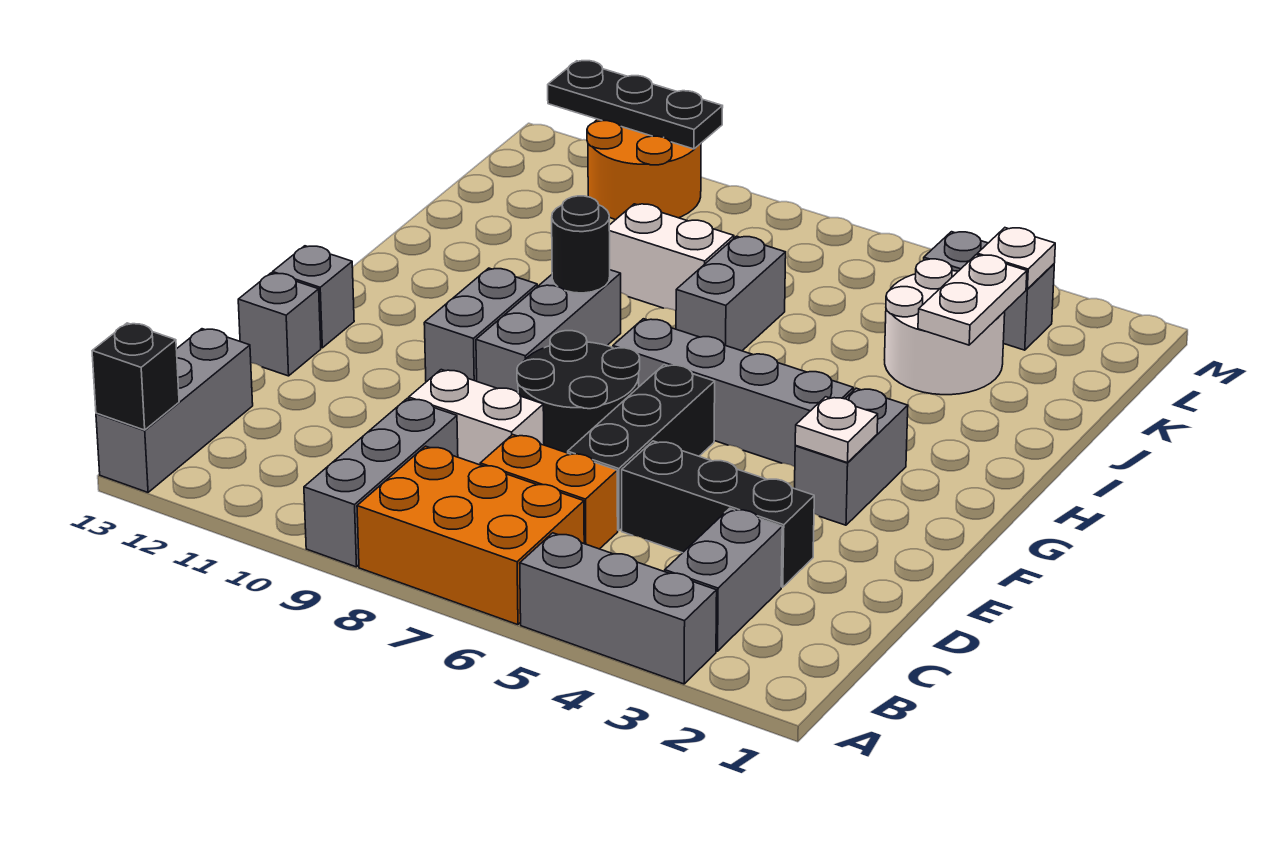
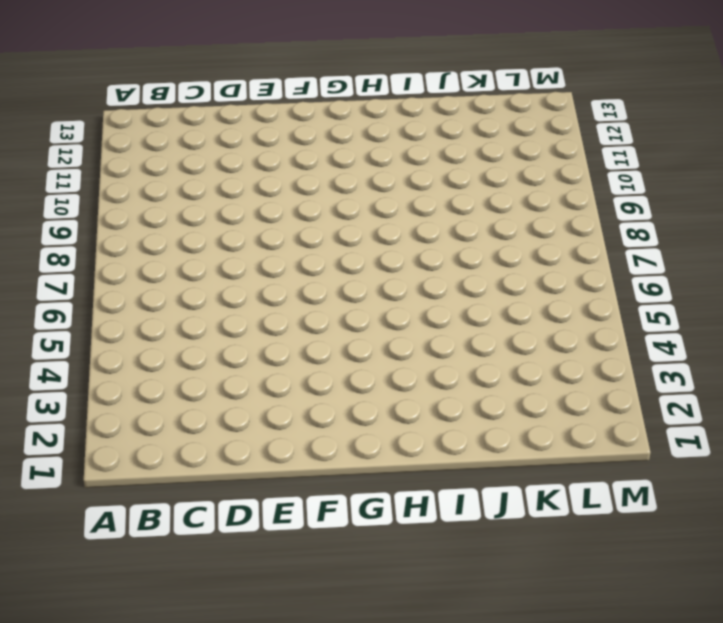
none -> grey brick A3:A5 level 1
none -> orange brick A6:B8 level 1
none -> grey brick A9:C9 level 1

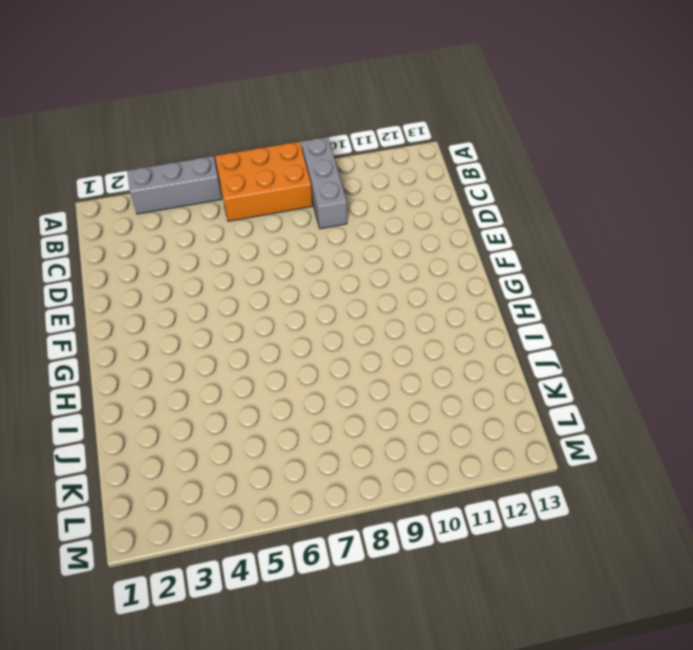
none -> grey brick A13:C13 level 1
none -> grey brick B3:C3 level 1
none -> orange brick C6:C7 level 1

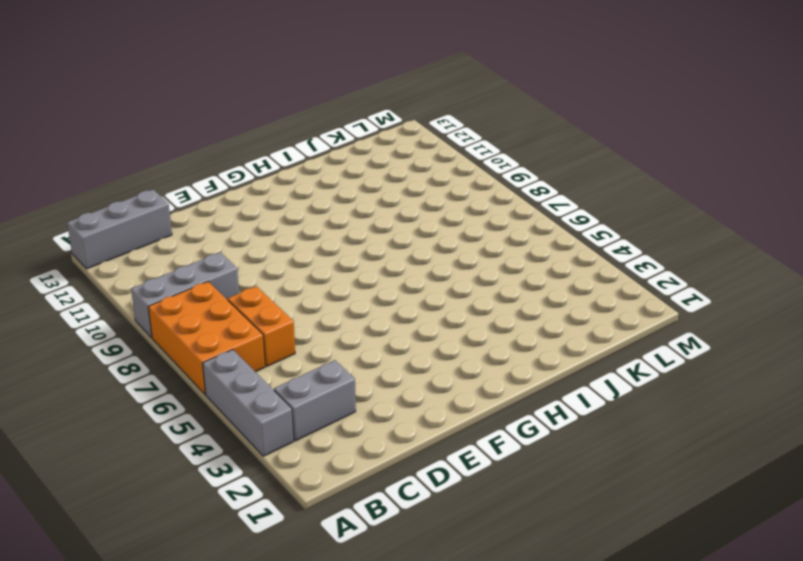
none -> black brick D3:D5 level 1
none -> black brick D6:F6 level 1
none -> white brick D8:D9 level 1

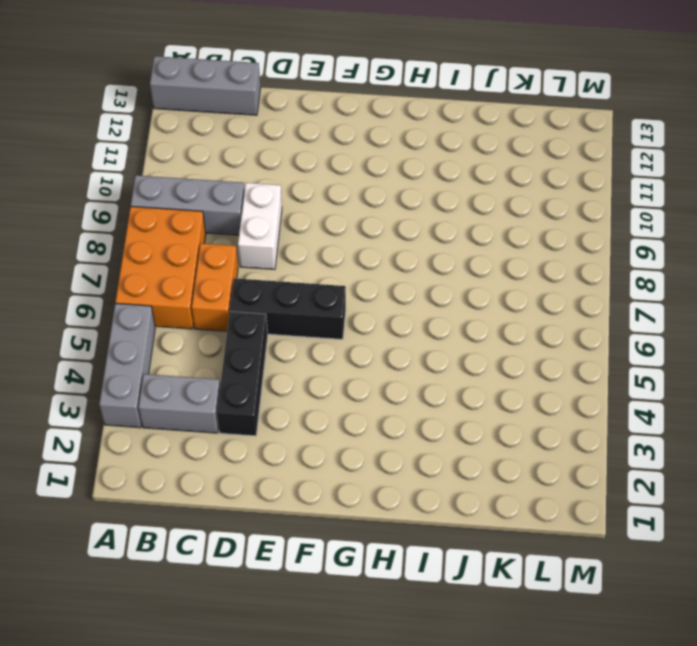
none -> black round brick E7:F8 level 1
none -> grey brick E13 level 1
none -> grey brick F3:G3 level 1

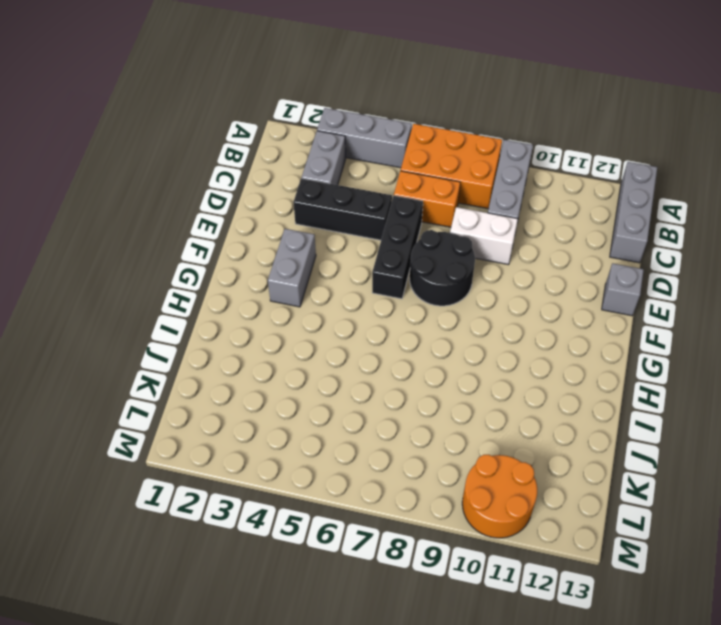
none -> grey brick F9:H9 level 1
none -> grey brick F10:G10 level 1
none -> grey brick F13 level 1

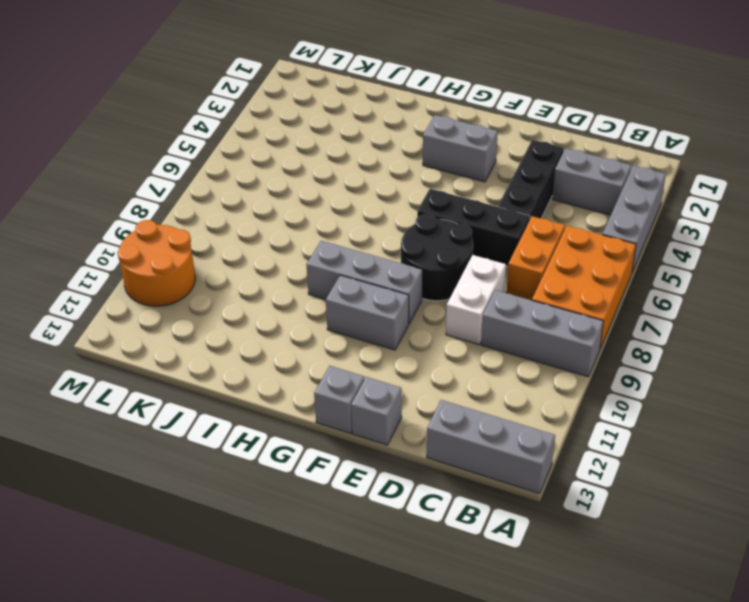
none -> grey brick G4:G7 level 1
none -> grey brick I7:J7 level 1
none -> white round brick J3:K4 level 1

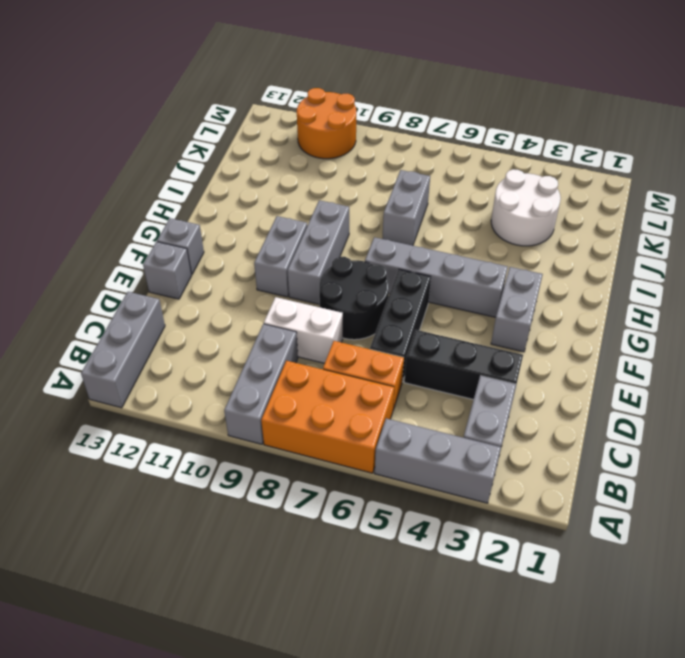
none -> white brick J8:J9 level 1
none -> grey brick L3:L4 level 1
none -> black brick A13 level 2

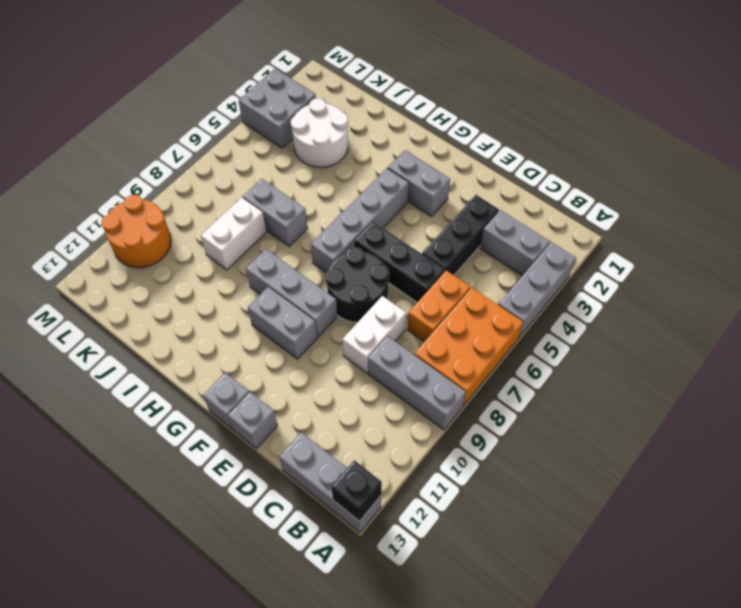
grey brick L3:M4 level 1 -> grey brick L3:L4 level 1
none -> white plate F3 level 2
none -> black round brick H9 level 2
none -> white plate J3:K3 level 2

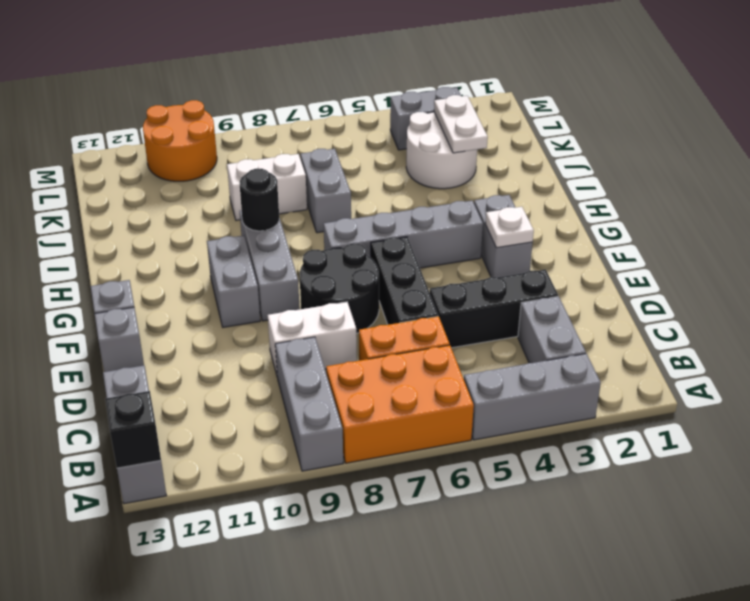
none -> white plate L3 level 2
none -> black plate M10:M12 level 2

